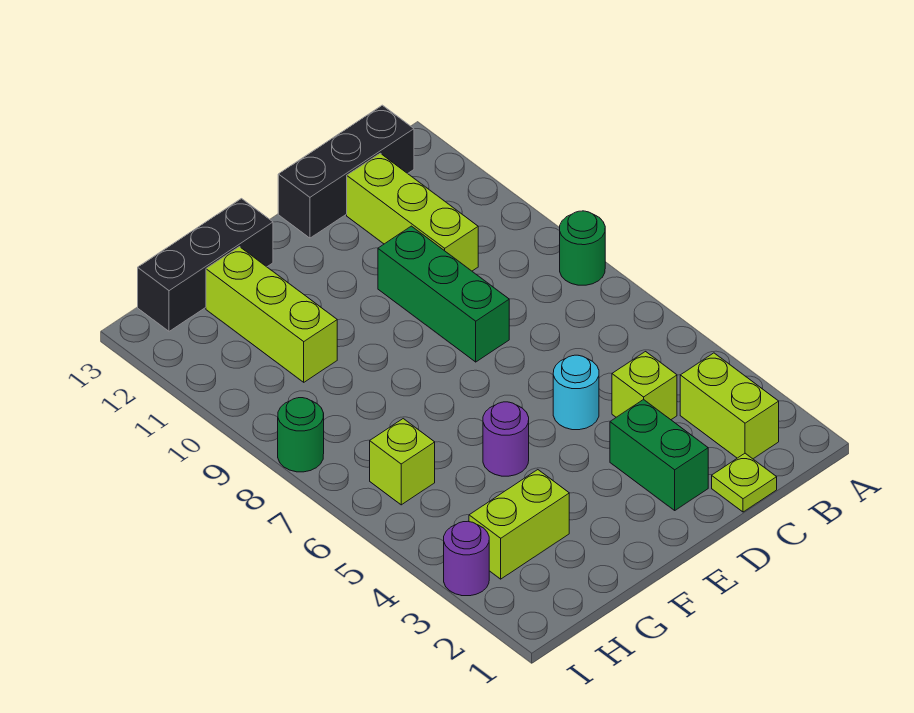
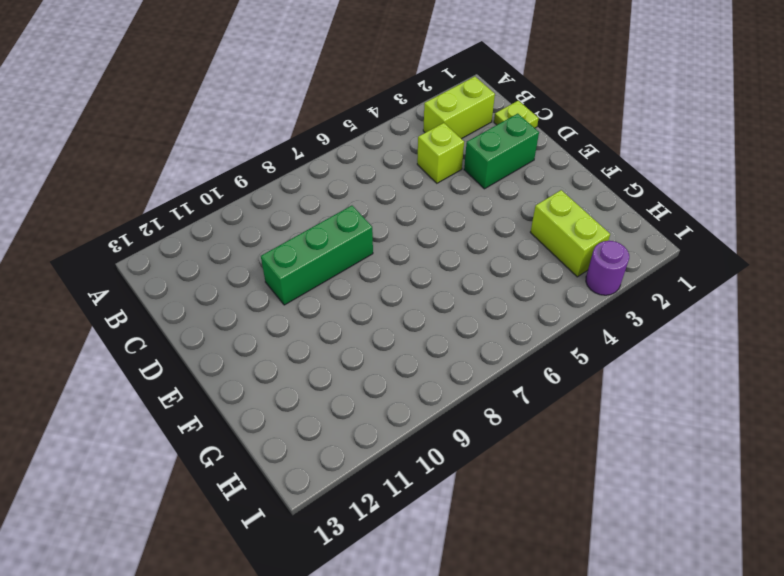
none -> green round brick A8 level 1
none -> black brick B13:D13 level 1
none -> lime brick C10:C12 level 1

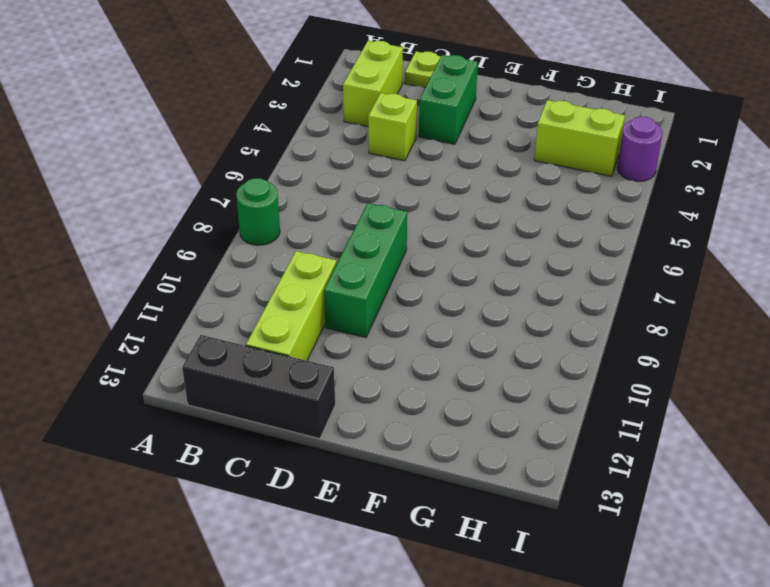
none -> cyan round brick D5 level 1
none -> purple round brick F5 level 1
none -> black brick F13:H13 level 1

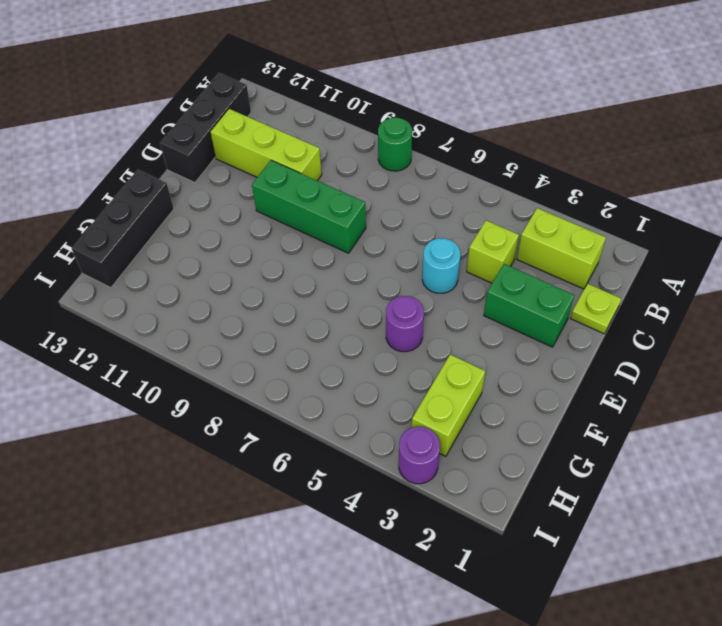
none -> lime brick G10:G12 level 1
none -> lime brick H6 level 1
none -> green round brick I8 level 1

